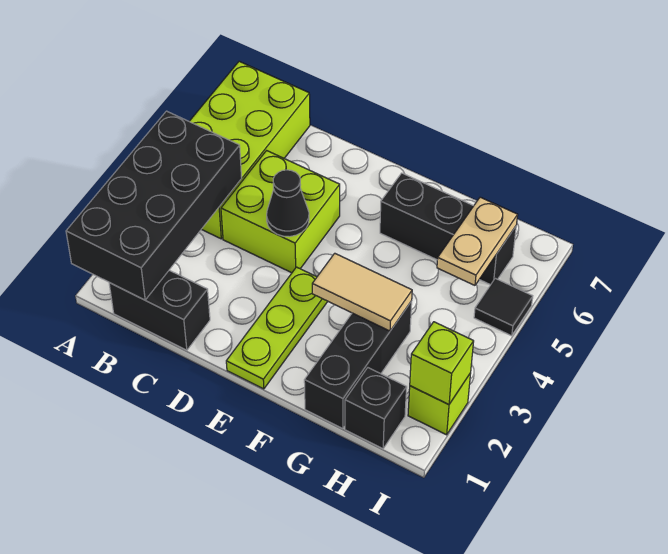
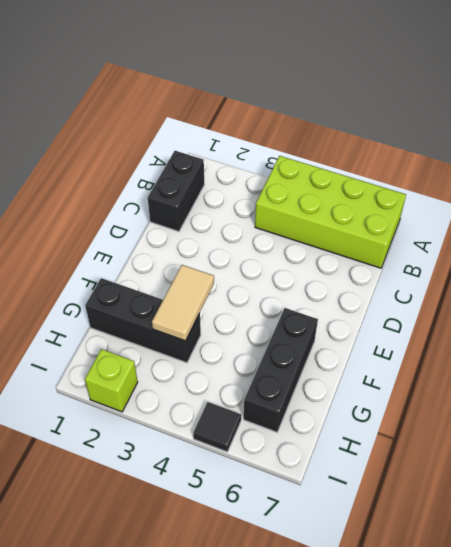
none -> lime brick C4:D5 level 1
none -> lime plate E1:E3 level 1
none -> black brick H1 level 1

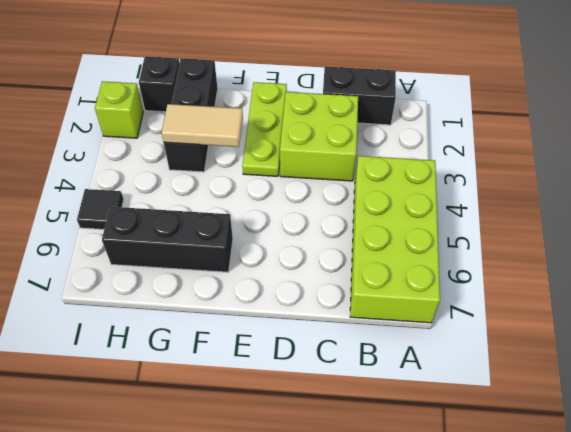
lime brick C2:D3 level 1 -> lime brick C4:D5 level 1
none -> black brick A1:B4 level 2
none -> black cone D4 level 2
none -> tan plate H5:H6 level 2

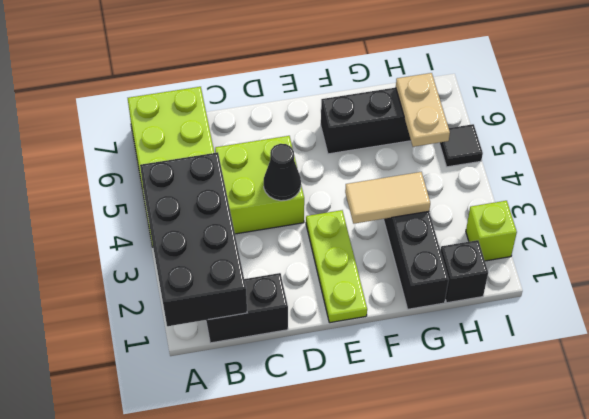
none -> lime brick I2 level 2

